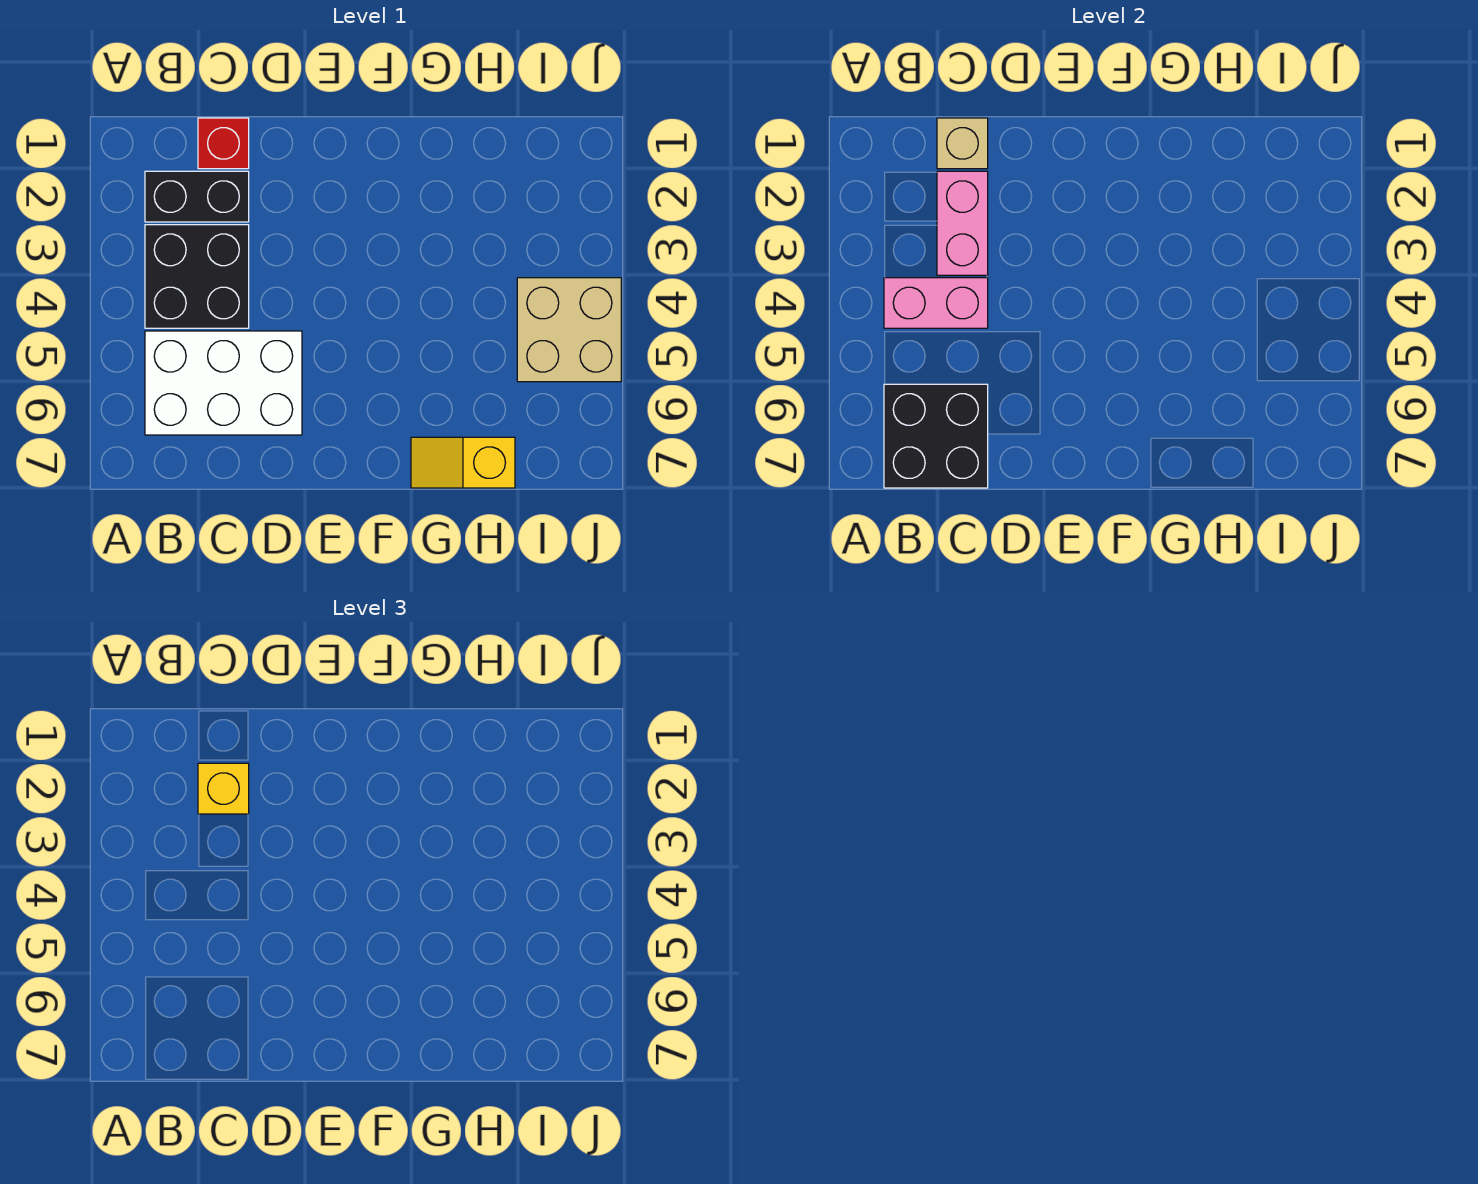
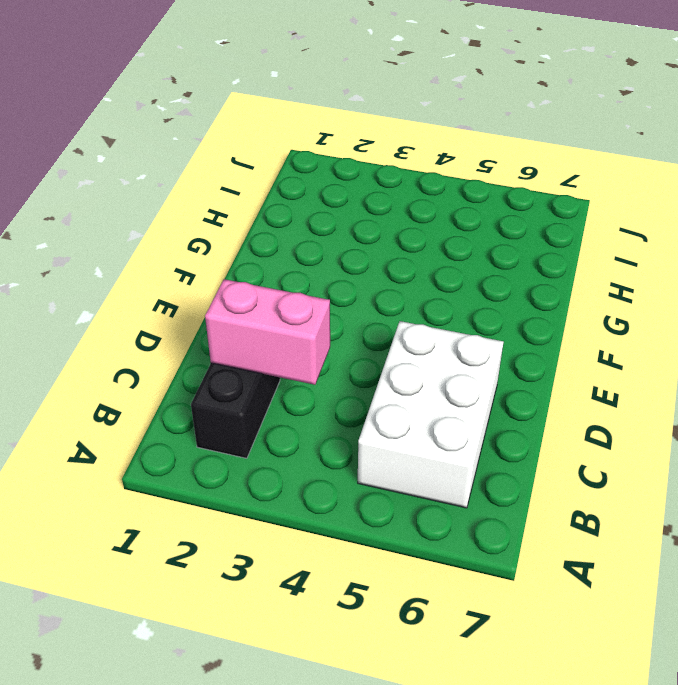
none -> black brick B3:C4 level 1
none -> red brick C1 level 1

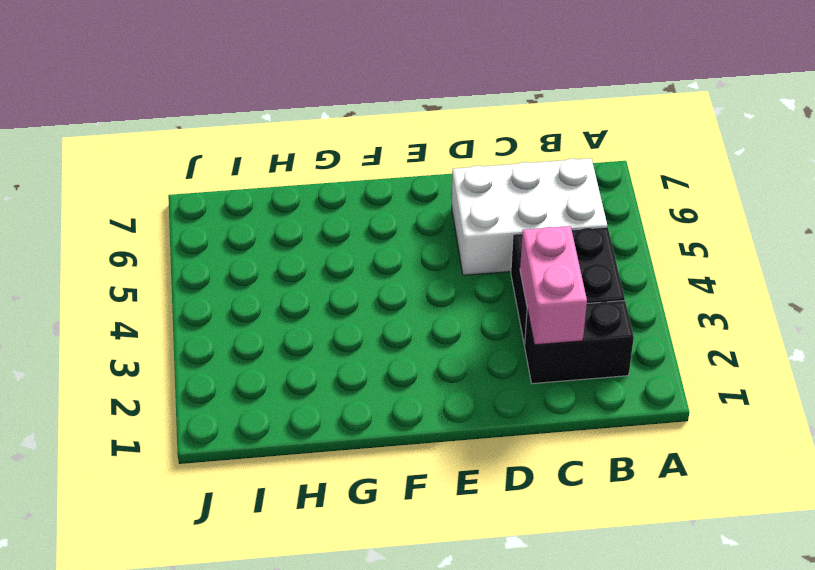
none -> red brick C1 level 1
none -> yellow slope G7:H7 level 1 top H

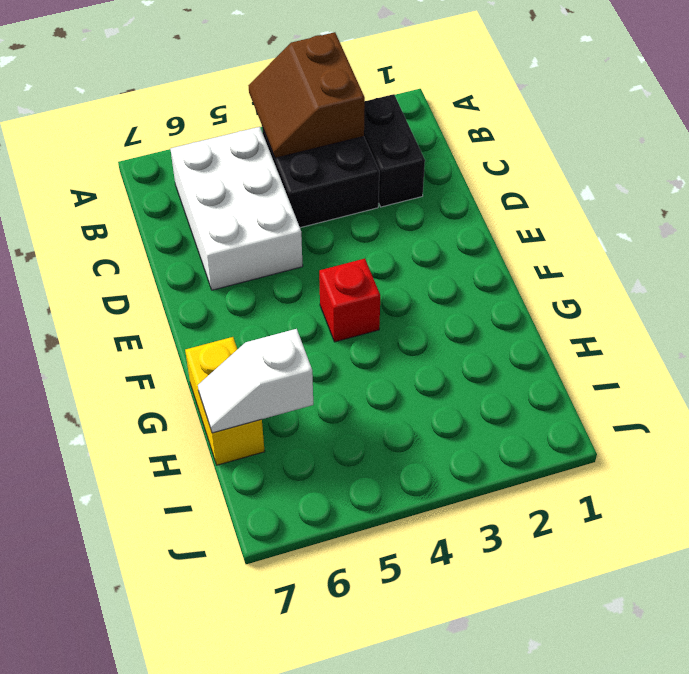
brown slope A3:B4 level 2 top 3 -> pink brick B4:C4 level 2
red brick F4 level 1 -> red brick C1 level 1
yellow brick G7:H7 level 1 -> yellow slope G7:H7 level 1 top H
white slope H6:H7 level 2 top 6 -> none
none -> tan brick I4:J5 level 1
none -> black brick B6:C7 level 2

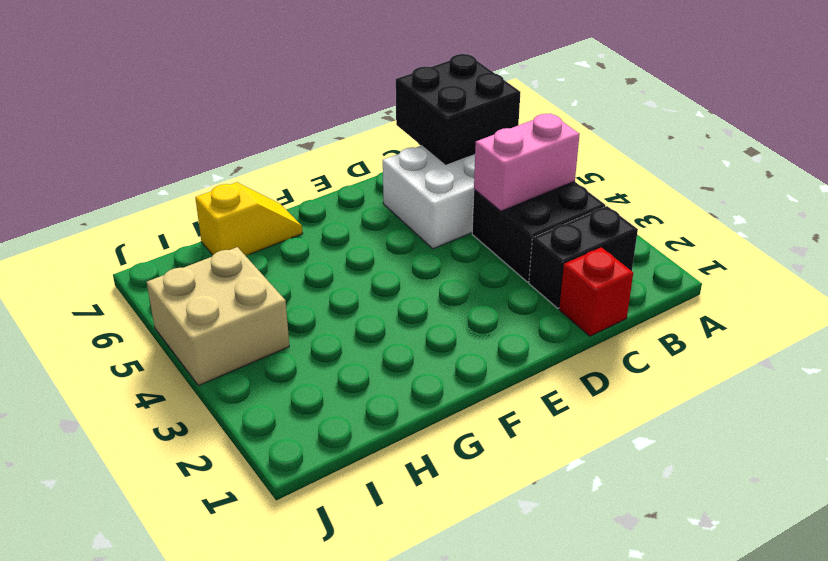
none -> tan brick C1 level 2
none -> pink brick C2:C3 level 2

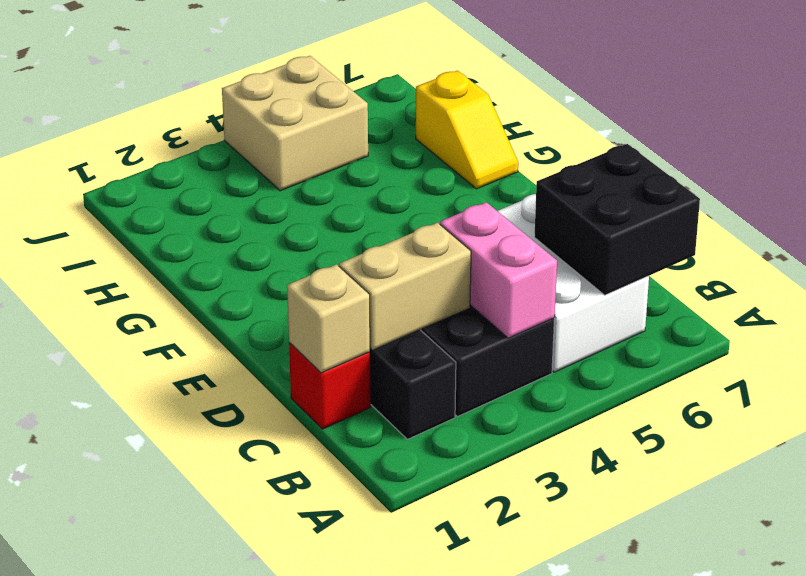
tan brick C2:C3 level 2 -> pink brick C2:C3 level 2
none -> yellow brick C2 level 3

